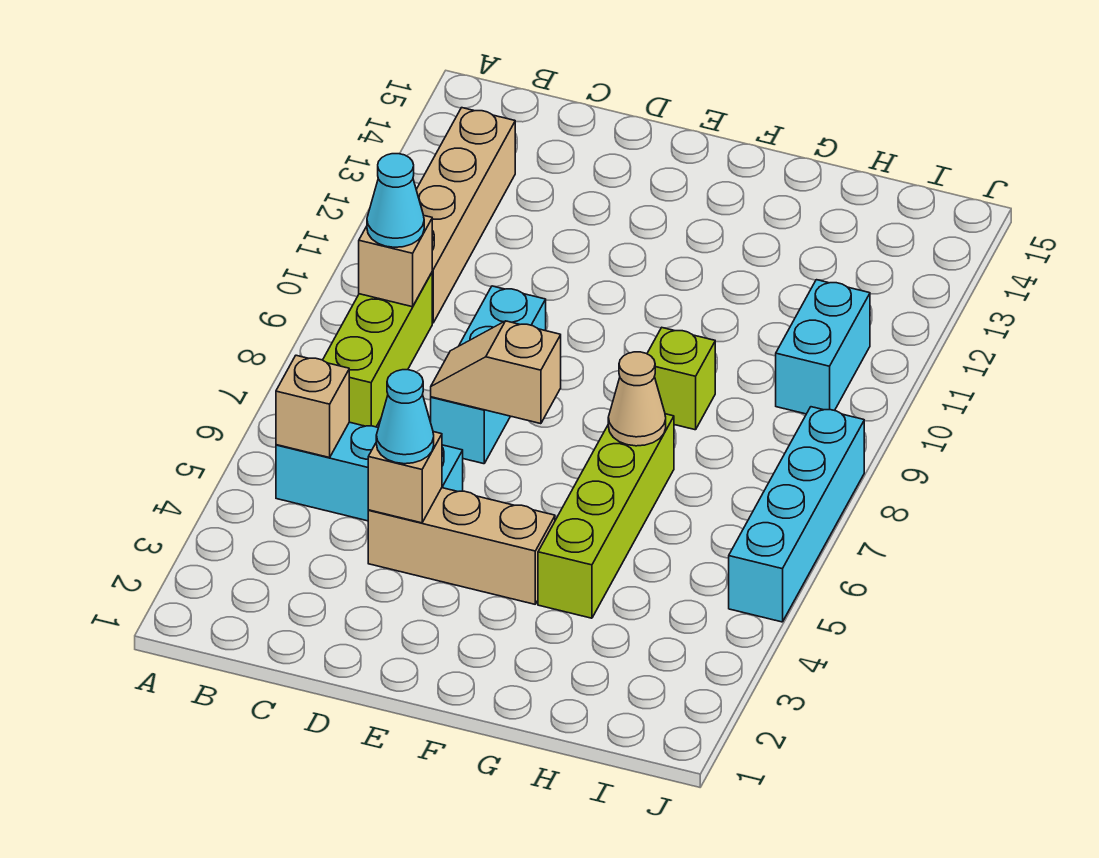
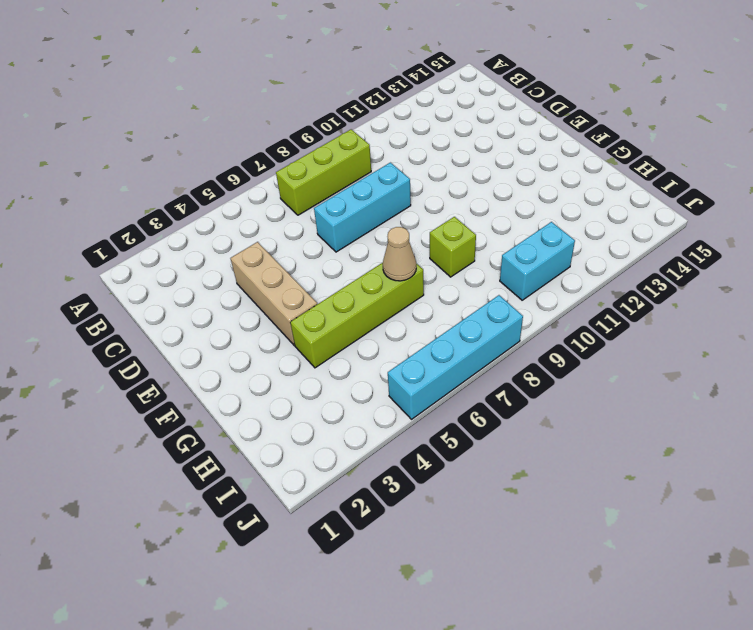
none -> cyan brick B5:D5 level 1
none -> tan brick B10:B13 level 1
none -> tan brick B5 level 2

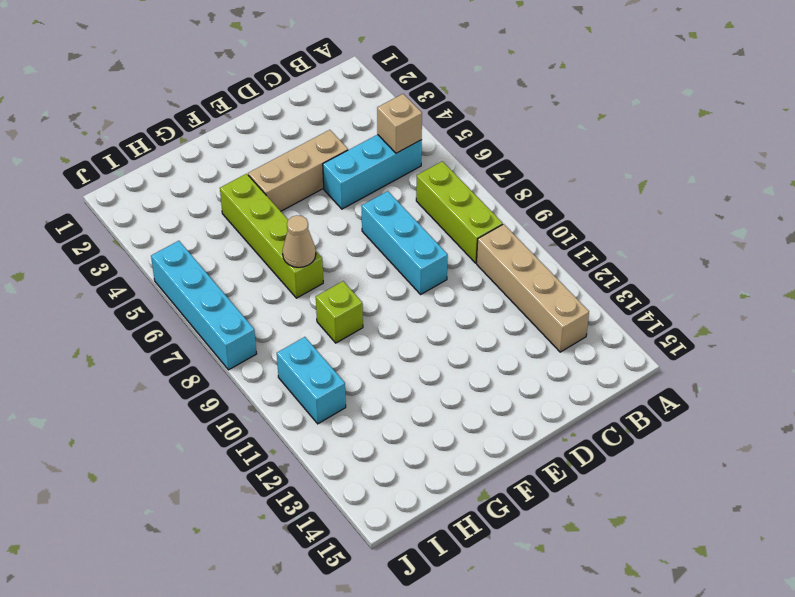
none -> tan brick B9 level 2
none -> tan brick D4 level 2
none -> tan slope D7:E7 level 2 top E

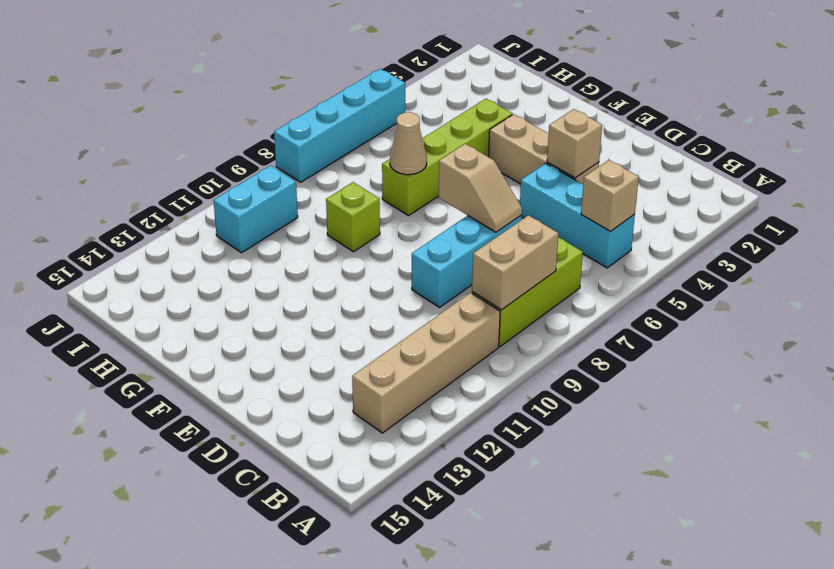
tan brick B8:B9 level 2 -> tan brick B9 level 2
none -> cyan cone B9 level 3
none -> cyan cone D4 level 3

